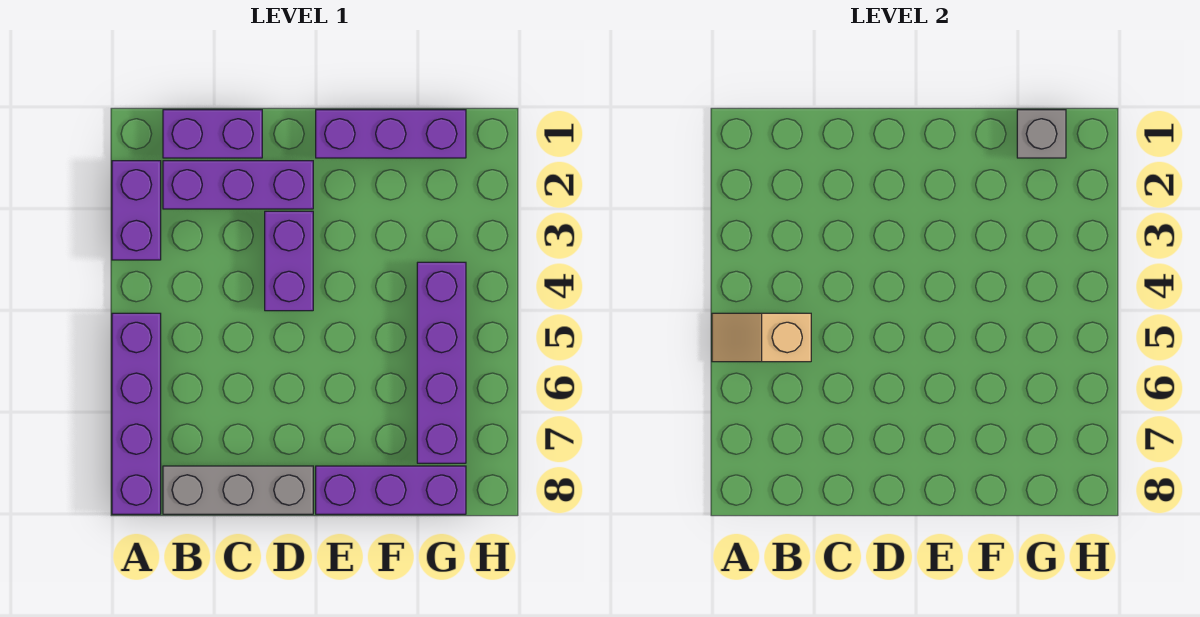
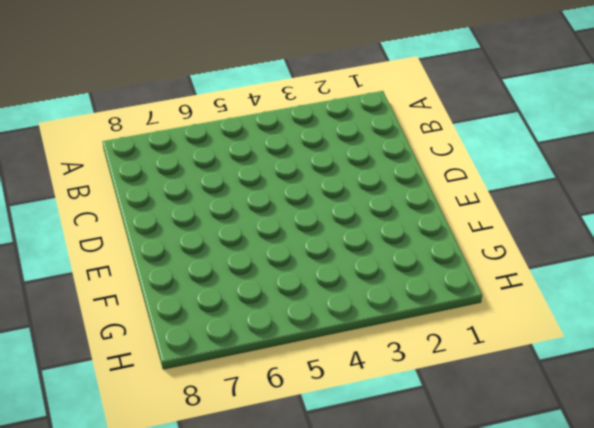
none -> purple brick A2:A3 level 1
none -> purple brick A5:A8 level 1

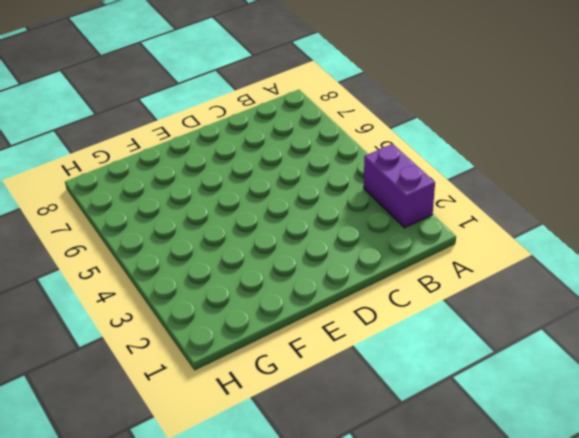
none -> purple brick A5:A8 level 1
none -> purple brick B1:C1 level 1

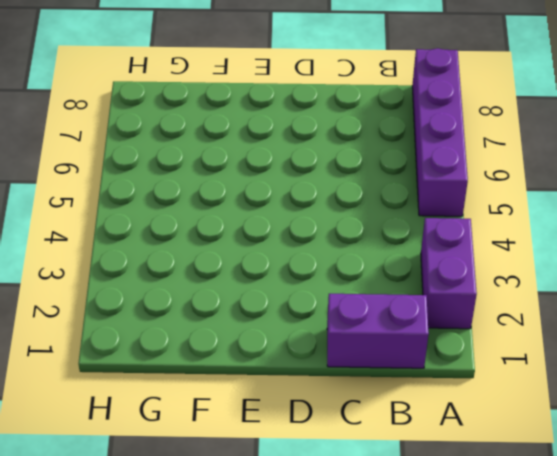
none -> purple brick B2:D2 level 1
none -> grey brick B8:D8 level 1

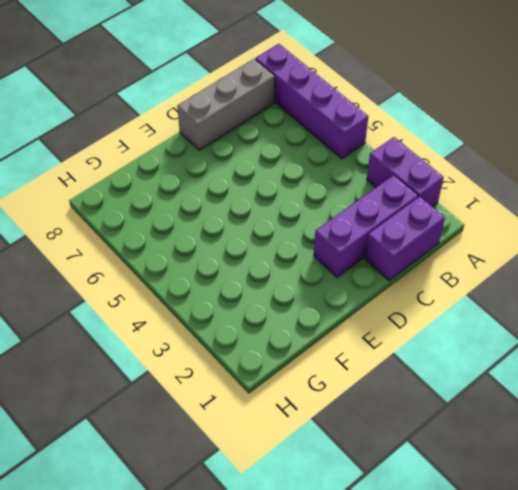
none -> purple brick D3:D4 level 1
none -> purple brick E1:G1 level 1

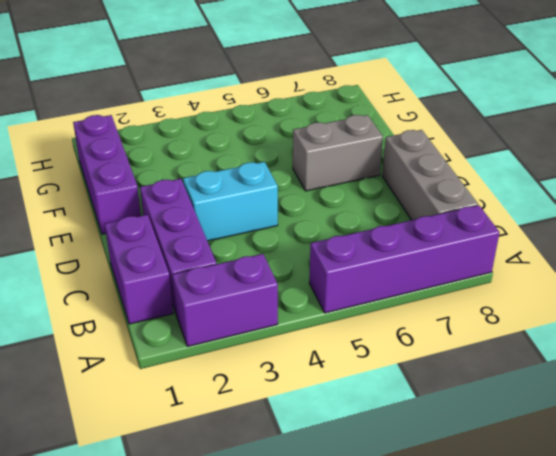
cyan brick D3:D4 level 1 -> purple brick D3:D4 level 1
grey brick E6:E7 level 1 -> none
none -> purple brick E8:G8 level 1
none -> purple brick G4:G7 level 1

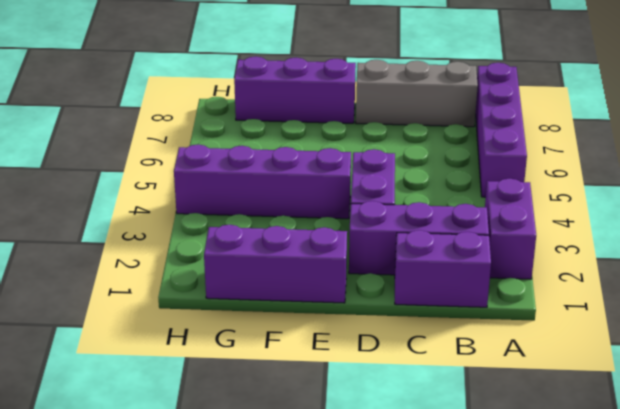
purple brick E4:H4 level 1 -> purple brick G4:G7 level 1
none -> tan slope A5:B5 level 2 top B
none -> grey brick G1 level 2

